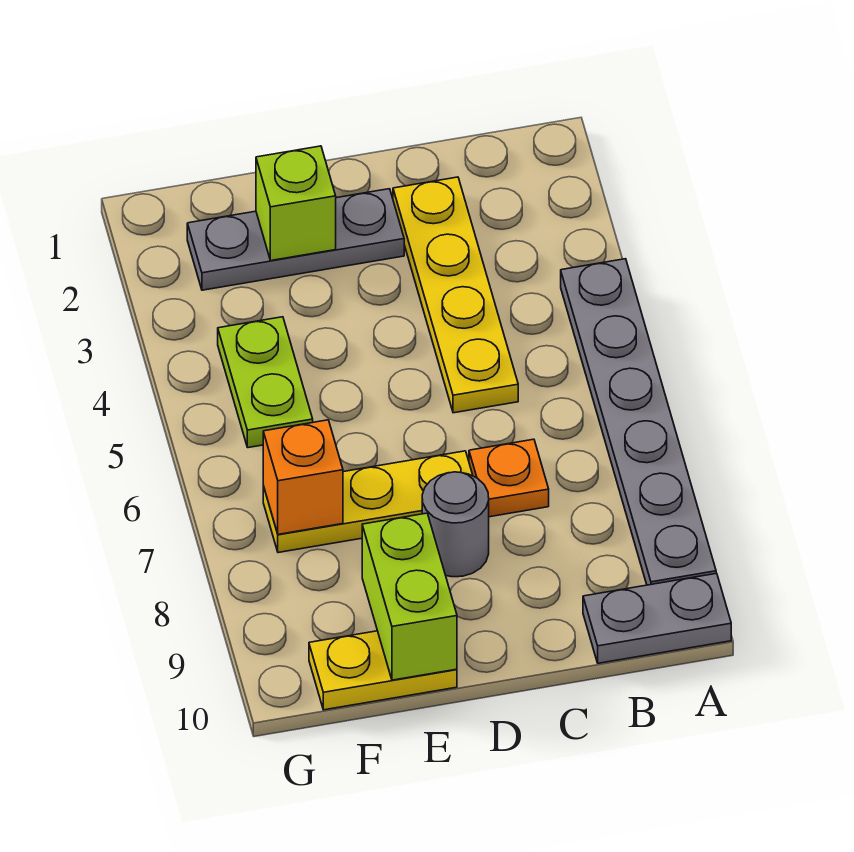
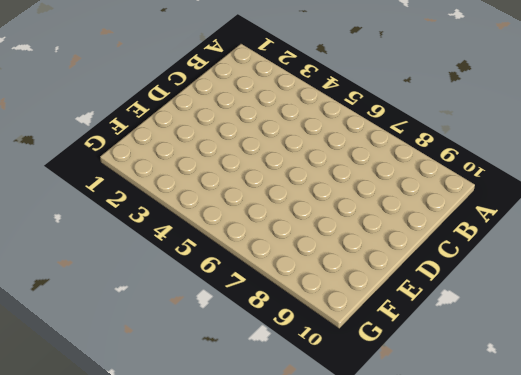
none -> grey plate A4:A9 level 1
none -> grey plate A10:B10 level 1
none -> yellow plate C2:C5 level 1

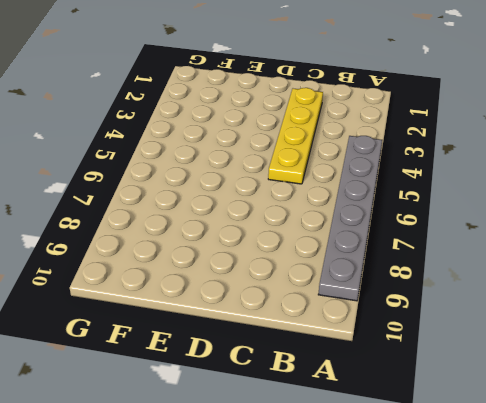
none -> grey plate A10:B10 level 1
none -> orange plate C7 level 1
none -> grey plate D2:F2 level 1

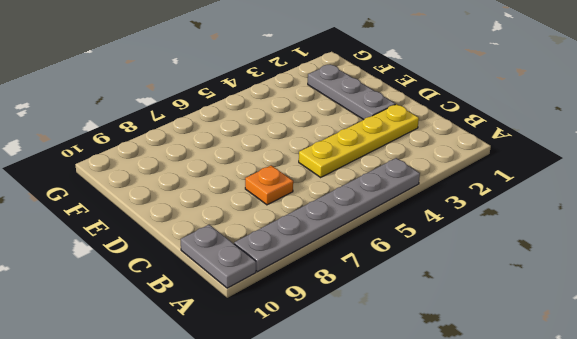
none -> yellow plate D7:F7 level 1
none -> grey round brick D8 level 1
none -> yellow plate E10:F10 level 1

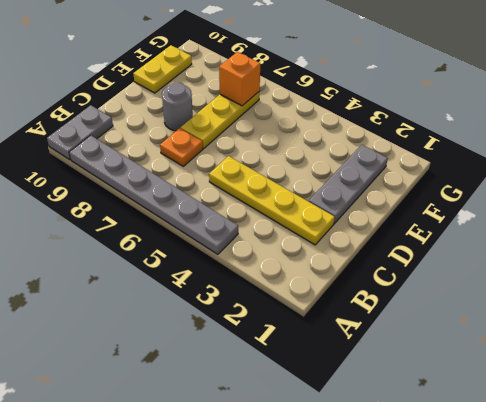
none -> lime plate F4:F5 level 1
none -> lime brick E2 level 2
none -> lime brick E9:E10 level 2

